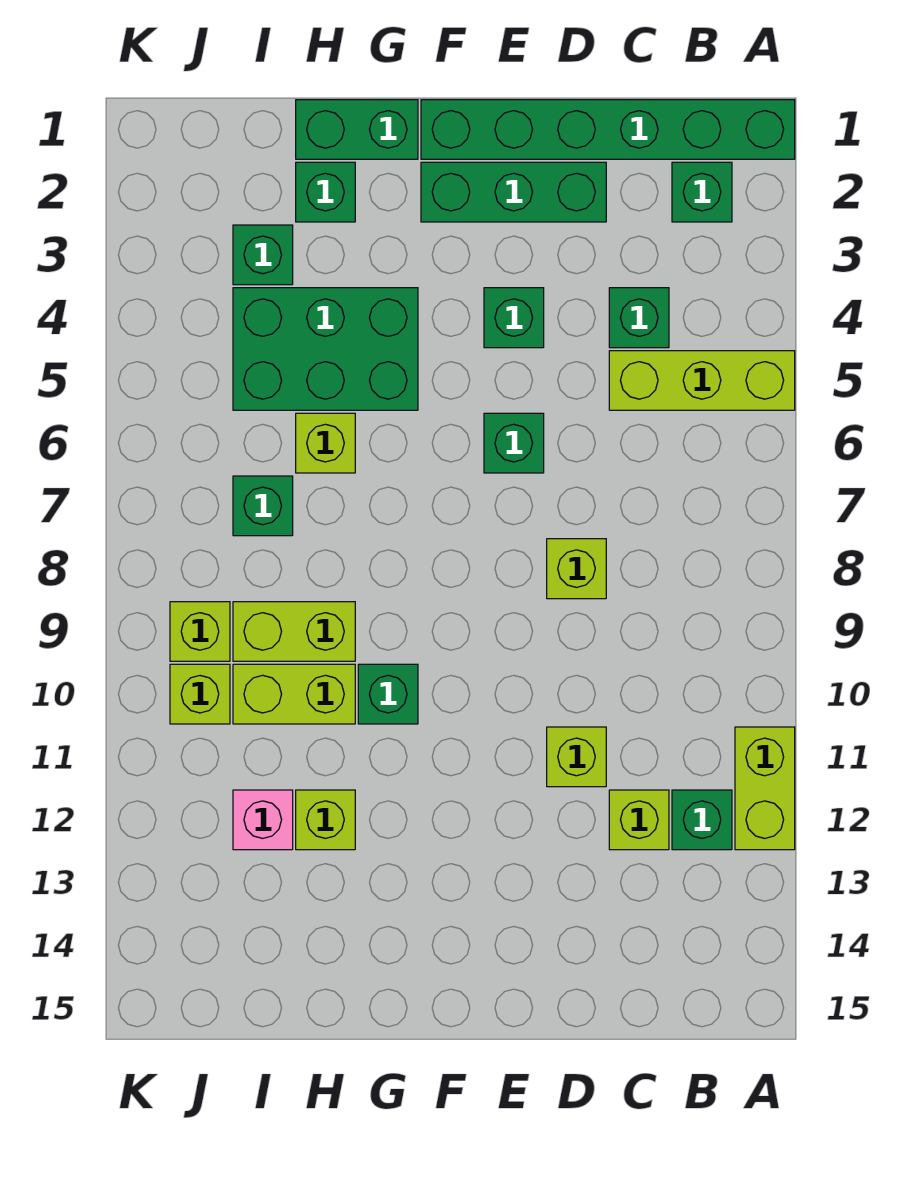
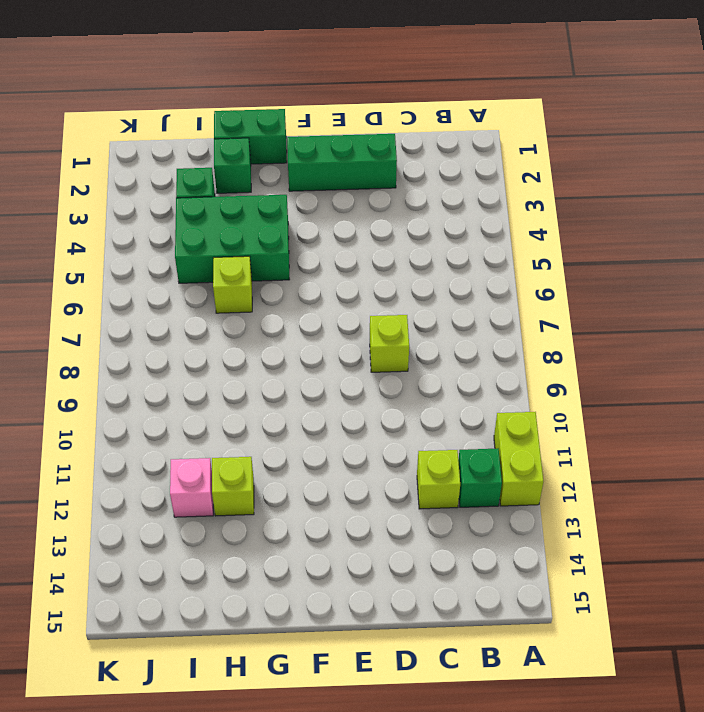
none -> green brick A1:F1 level 1
none -> lime brick A5:C5 level 1
none -> green brick B2 level 1

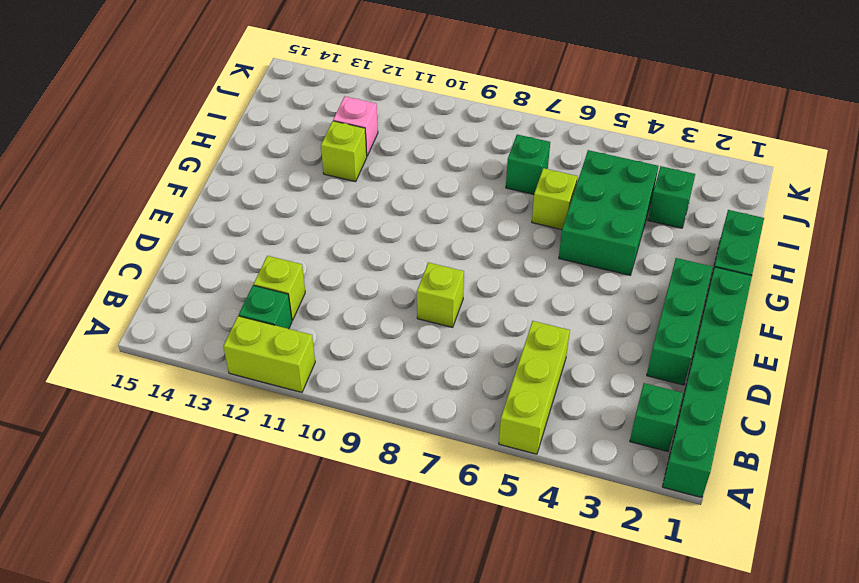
none -> green brick C4 level 1
none -> lime brick D11 level 1
none -> green brick E4 level 1

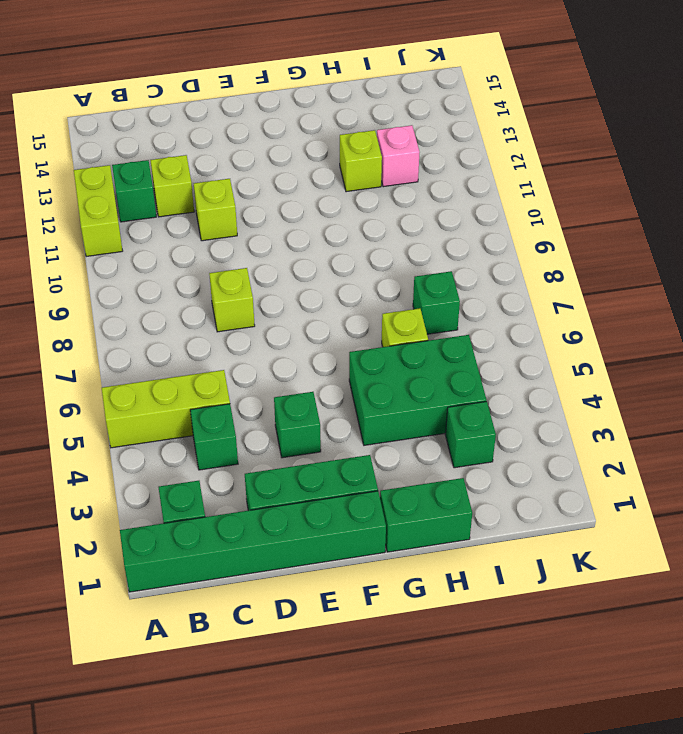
none -> green brick E6 level 1
none -> green brick G10 level 1
none -> green brick H2 level 1

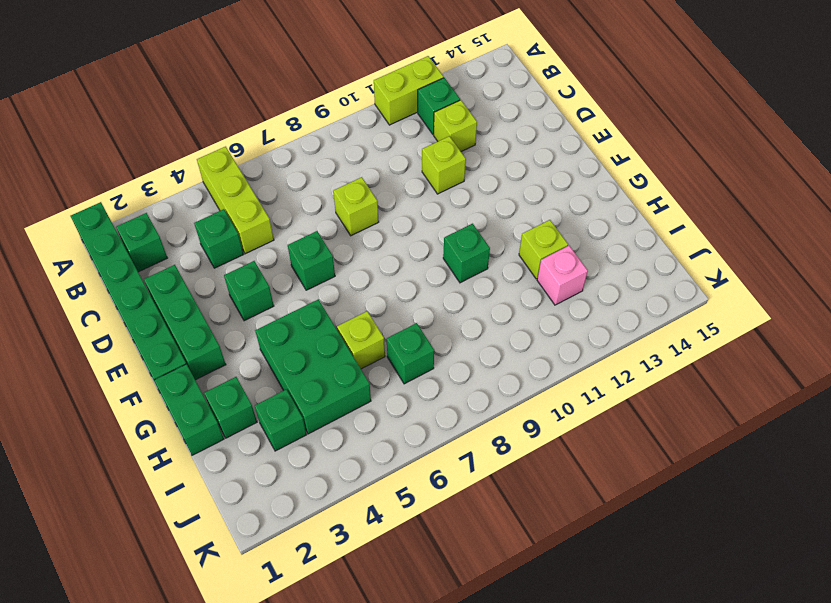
none -> lime brick H9:I9 level 1
none -> lime brick H10:I10 level 1
none -> lime brick J9 level 1

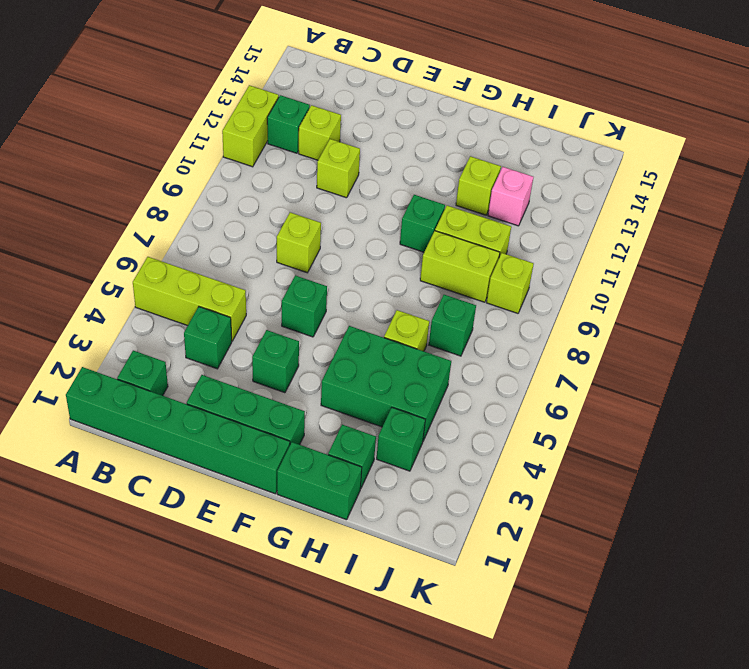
none -> lime brick J10 level 1

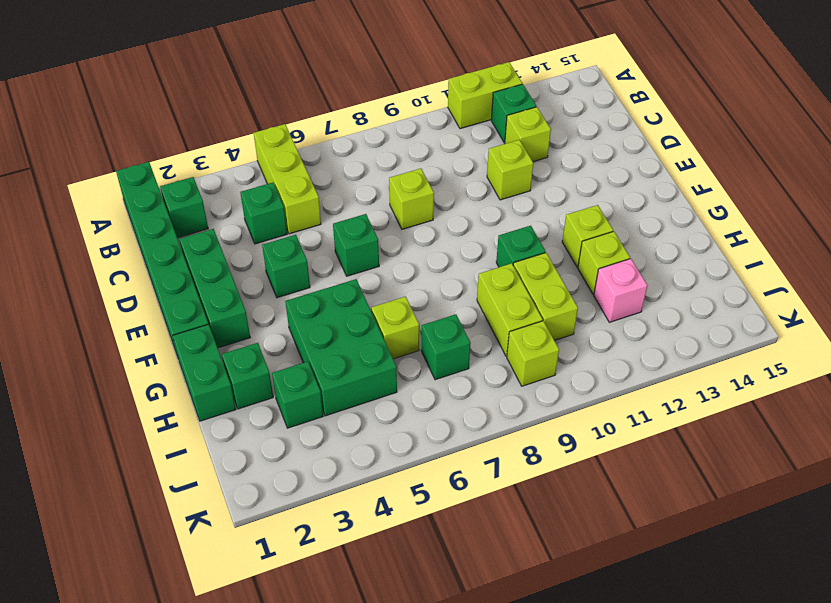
lime brick G12 level 1 -> lime brick J10 level 1

